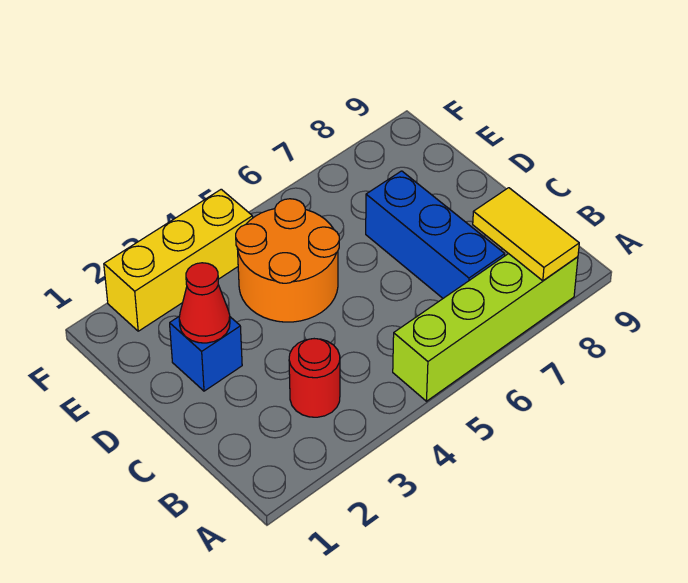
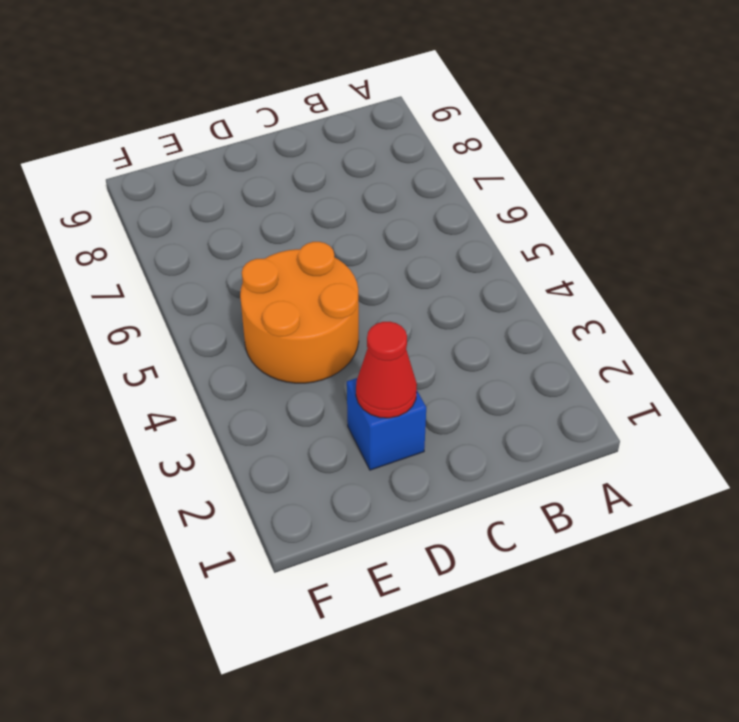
none -> lime brick A5:A8 level 1
none -> red round brick B3 level 1

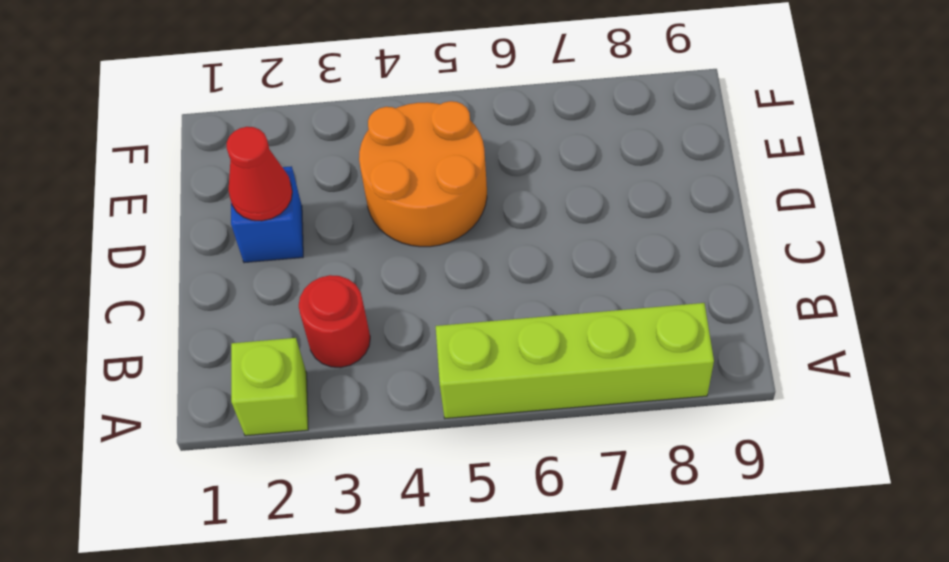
lime brick A2 level 1 -> none
none -> blue brick B7:D7 level 1
none -> yellow brick F2:F4 level 1

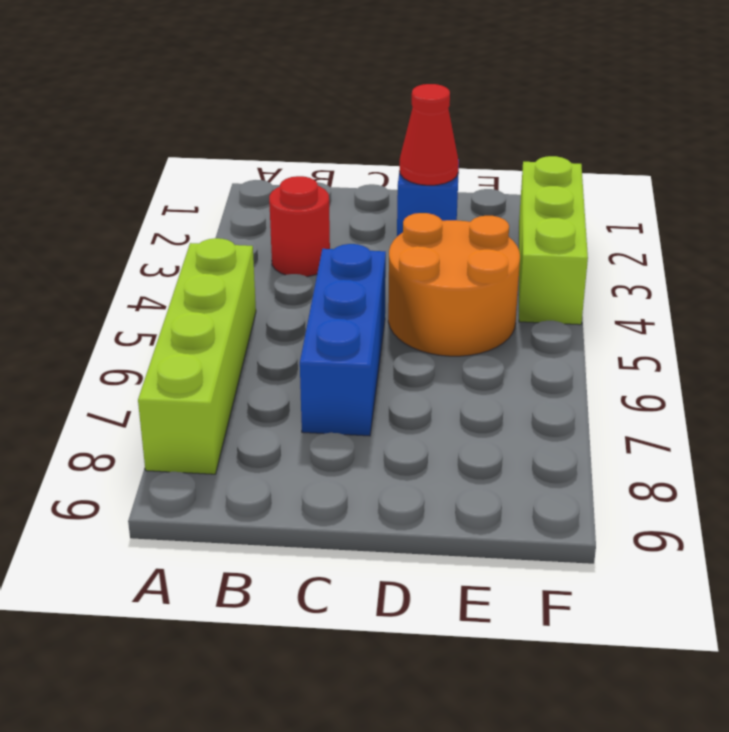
blue brick C5:C7 level 1 -> blue brick B7:D7 level 1
lime brick F2:F4 level 1 -> yellow brick F2:F4 level 1
none -> yellow tile A8:B8 level 2

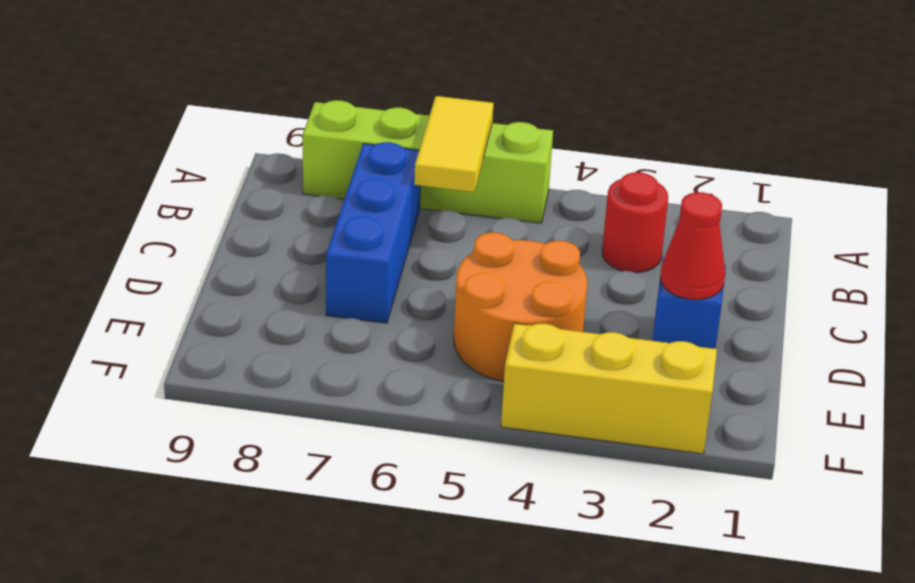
yellow tile A6:B6 level 2 -> yellow tile A8:B8 level 2

